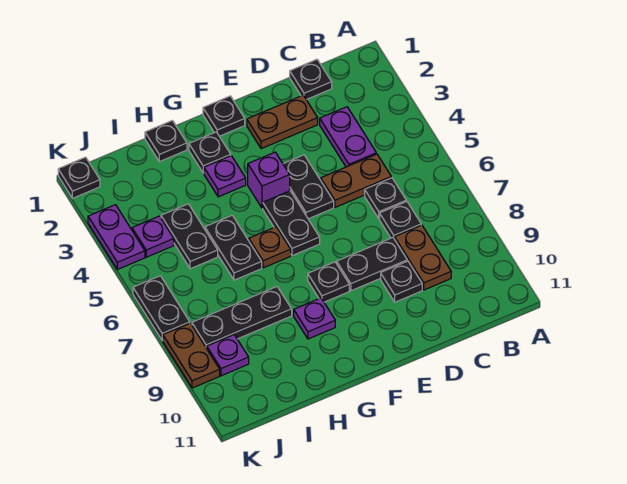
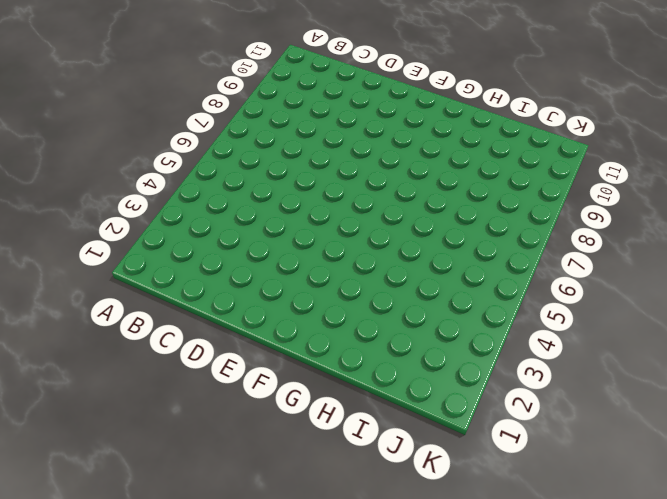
none -> black plate C1 level 1
none -> purple plate C3:C4 level 1
none -> brown plate C5:D5 level 1

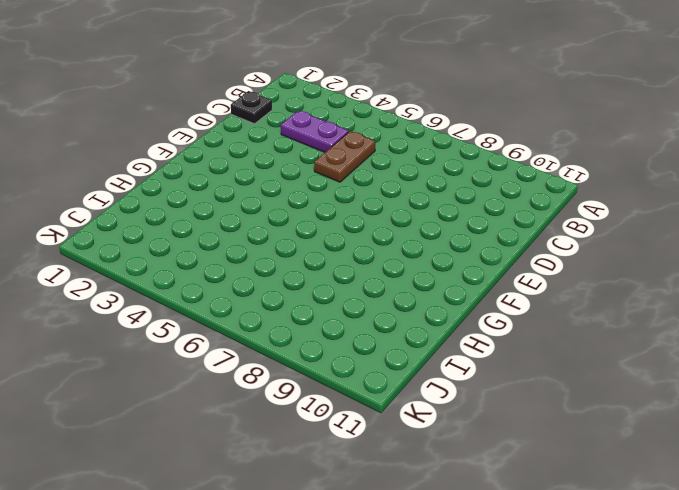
none -> black plate C6 level 1
none -> black plate C7 level 1
none -> brown plate C8:C9 level 1

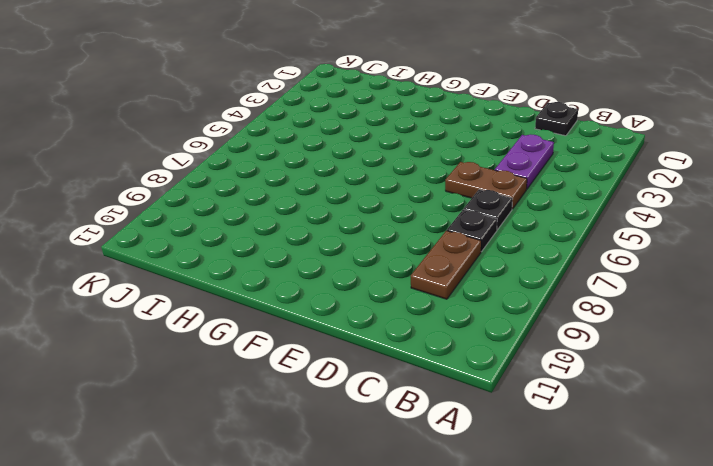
none -> brown plate D2:E2 level 1
none -> black plate D8:E8 level 1
none -> black plate D9 level 1

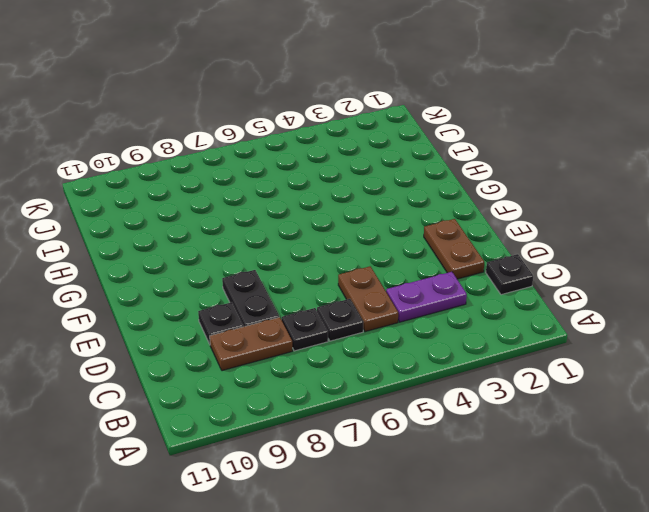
none -> black plate E4:E5 level 1
none -> black plate F1 level 1
none -> purple brick F4 level 1

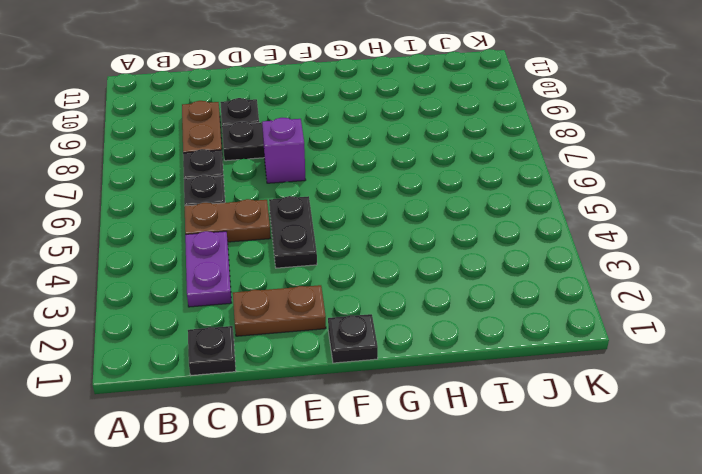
purple brick E7 level 1 -> purple brick F4 level 1
none -> black plate F5:F6 level 1
none -> black plate F8 level 1
none -> black plate G2 level 1

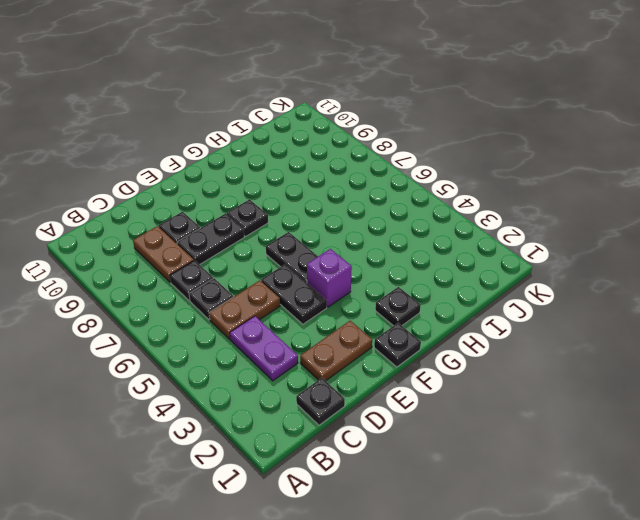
none -> purple plate G3 level 1
none -> brown plate G6 level 1
none -> purple plate G9 level 1

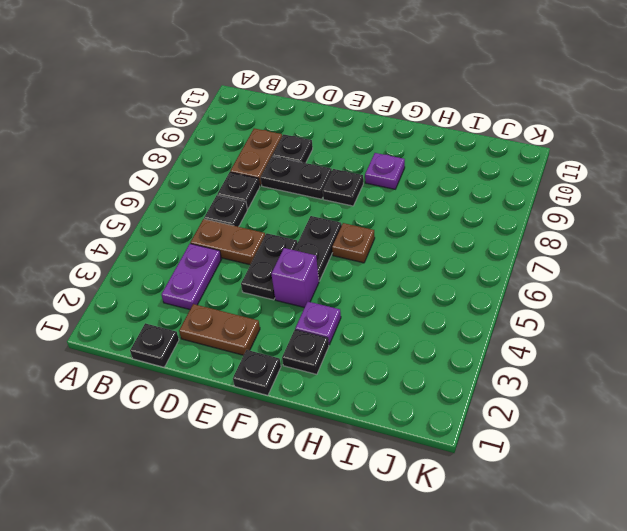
none -> black plate H1 level 1
none -> black plate H5:H6 level 1
none -> black plate H8:J8 level 1

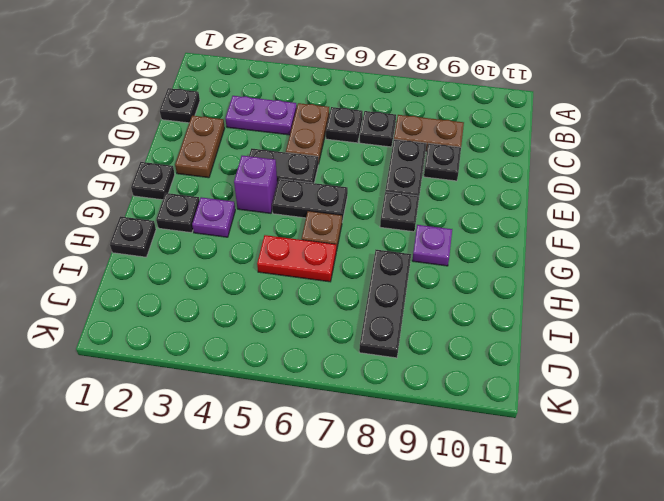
red plate H5:H6 level 1 -> black plate H5:H6 level 1
none -> black plate I4:I5 level 1
none -> purple plate J4 level 1
none -> purple plate J9 level 1

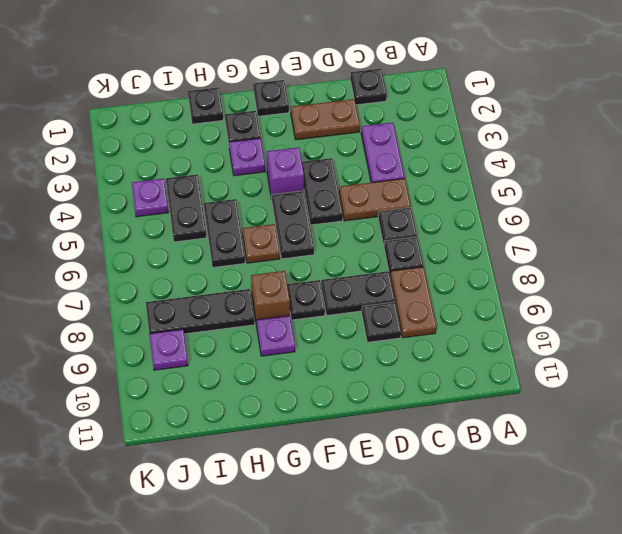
brown brick G8 level 1 -> none
none -> black plate K1 level 1
none -> purple plate K3:K4 level 1
none -> black plate K6:K7 level 1

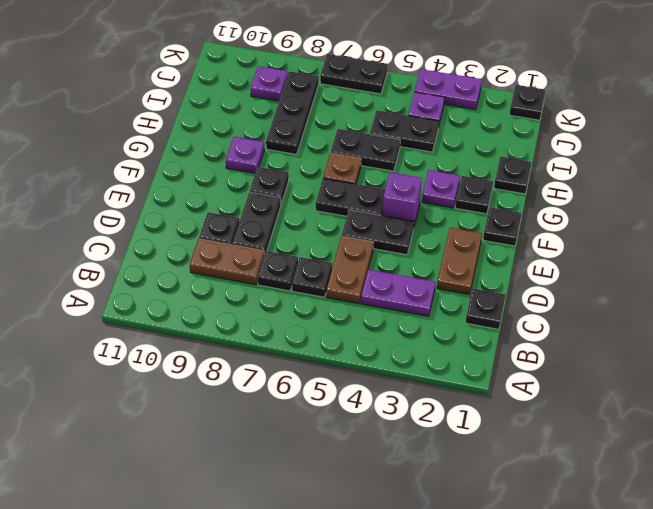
none -> brown plate K8:K9 level 1

